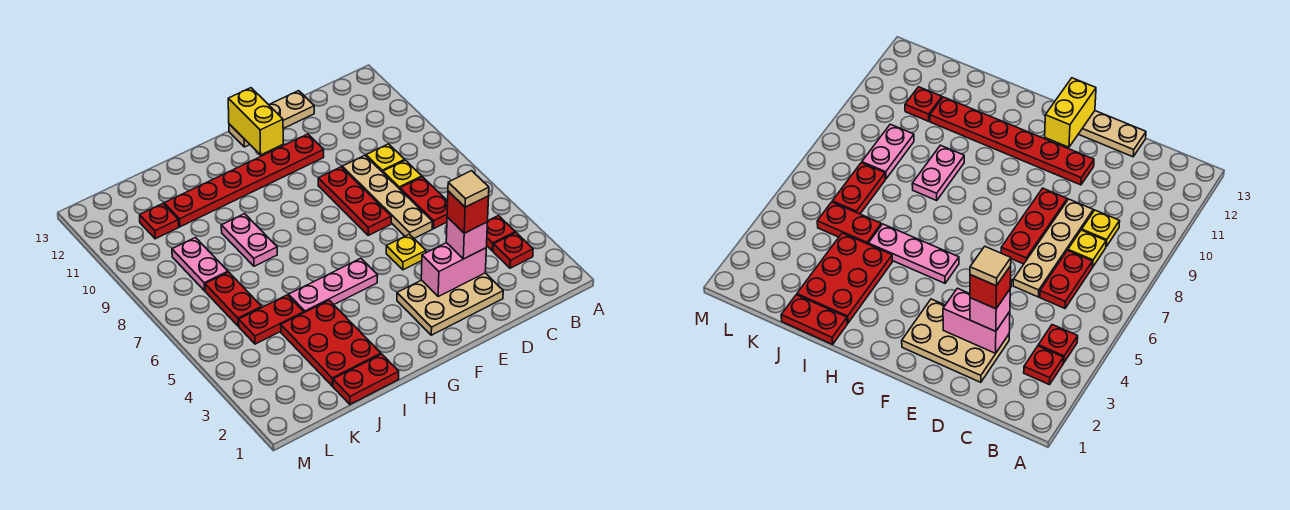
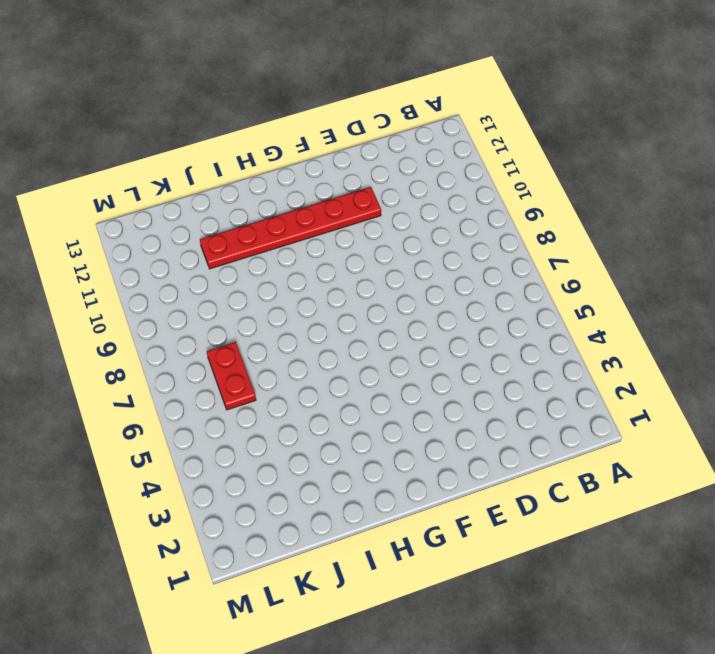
none -> red plate B3 level 1
none -> red plate B4 level 1
none -> red plate C6:C7 level 1

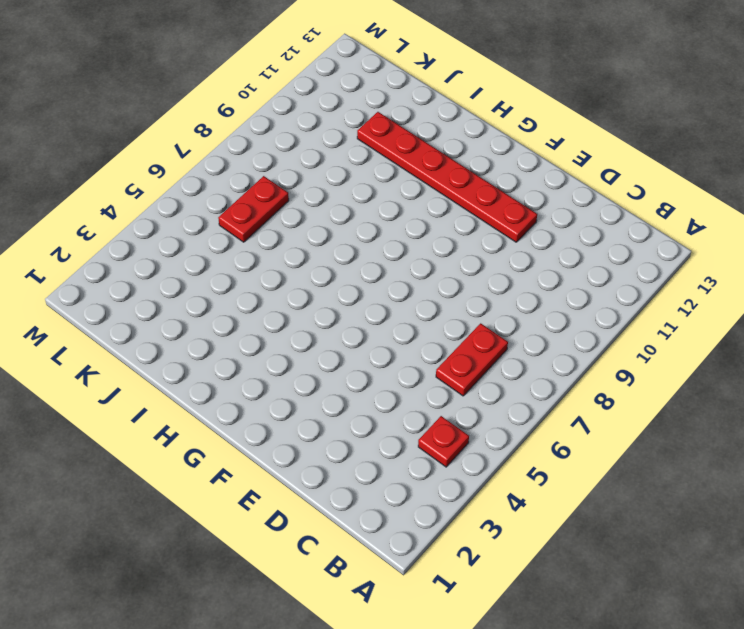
none -> red plate B3 level 1
none -> yellow plate C8 level 1
none -> yellow plate C9 level 1

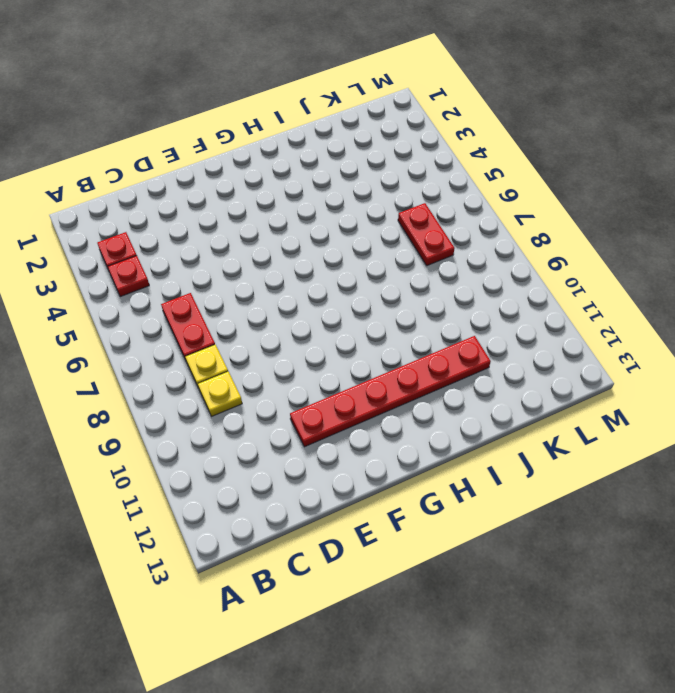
none -> tan plate D2:F3 level 1
none -> tan plate D6:D9 level 1
none -> tan plate D13:F13 level 1

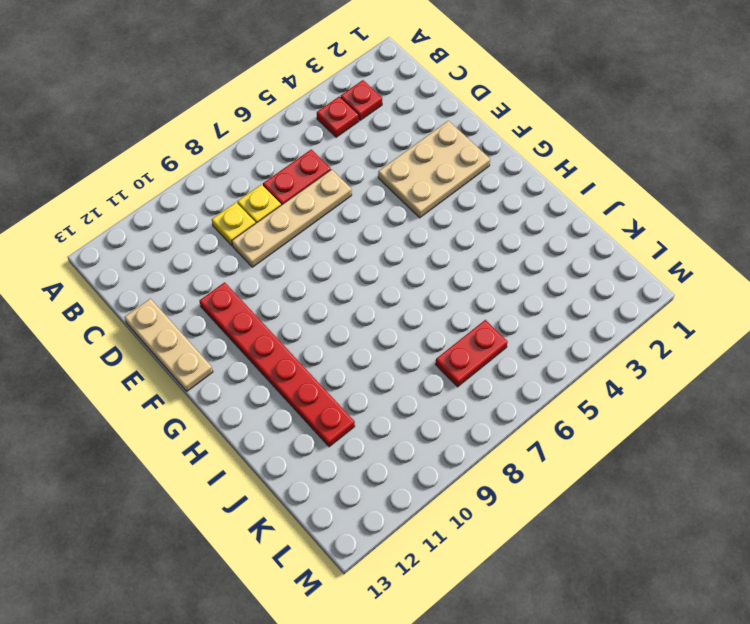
tan plate E2:F4 level 1 -> tan plate D2:F3 level 1
none -> yellow plate E5 level 1
none -> red plate E7:E9 level 1
none -> pink plate G5:I5 level 1

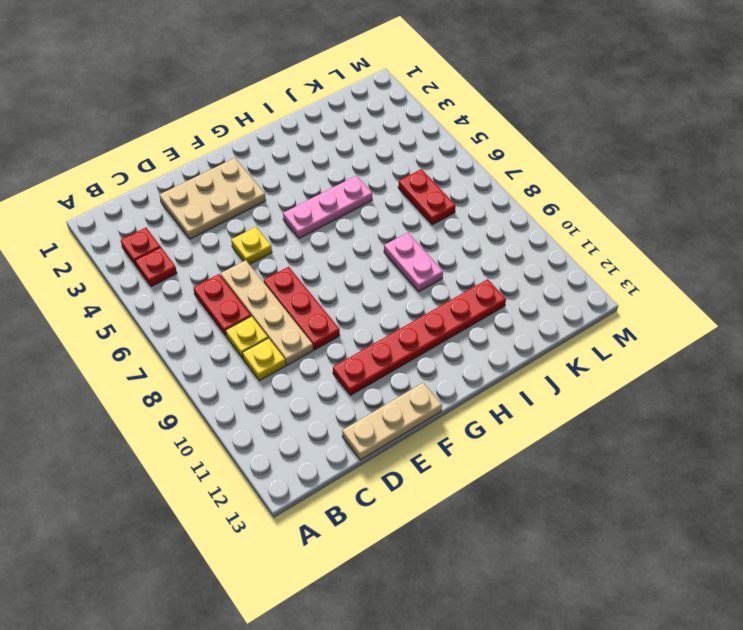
none -> red plate I1:J1 level 1
none -> red plate I2:J4 level 1
none -> red plate J5:K5 level 1

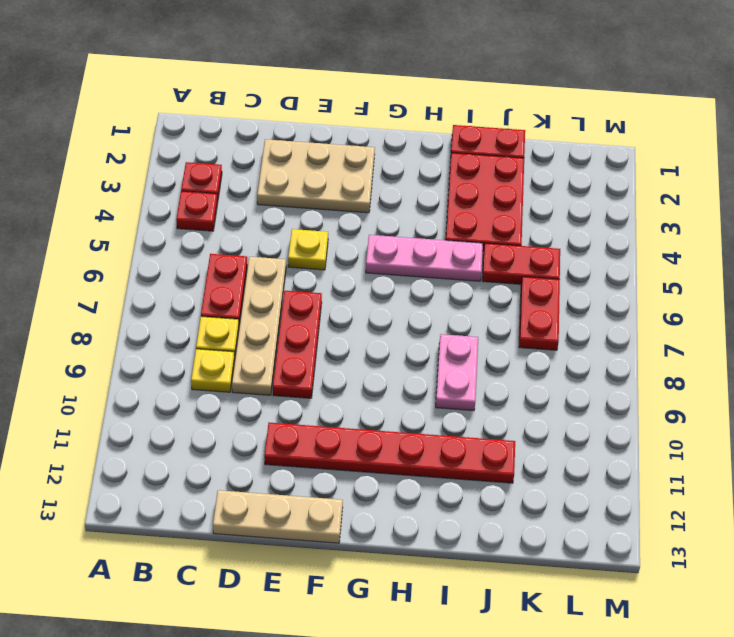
none -> pink plate K8:K9 level 1
none -> red plate K11 level 1
none -> pink brick D3:E3 level 2

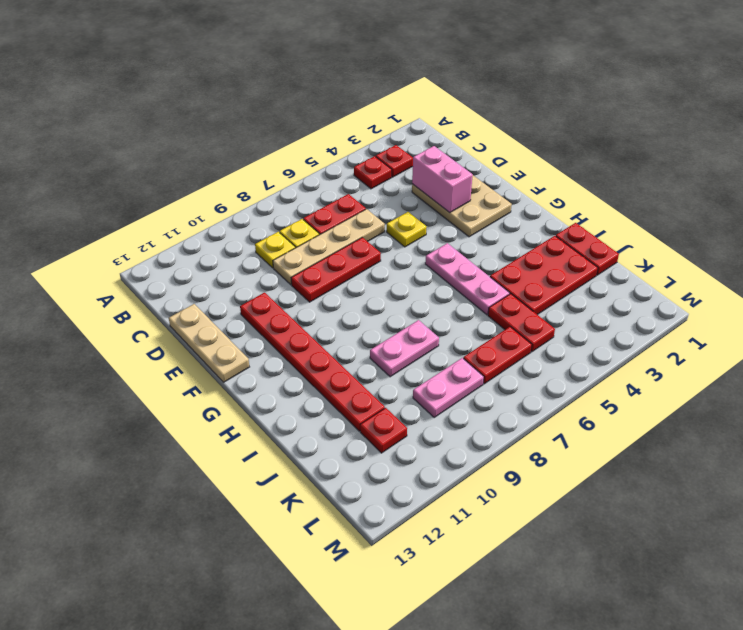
none -> yellow brick F12:F13 level 2
none -> pink brick D3 level 3
none -> red brick D3 level 4

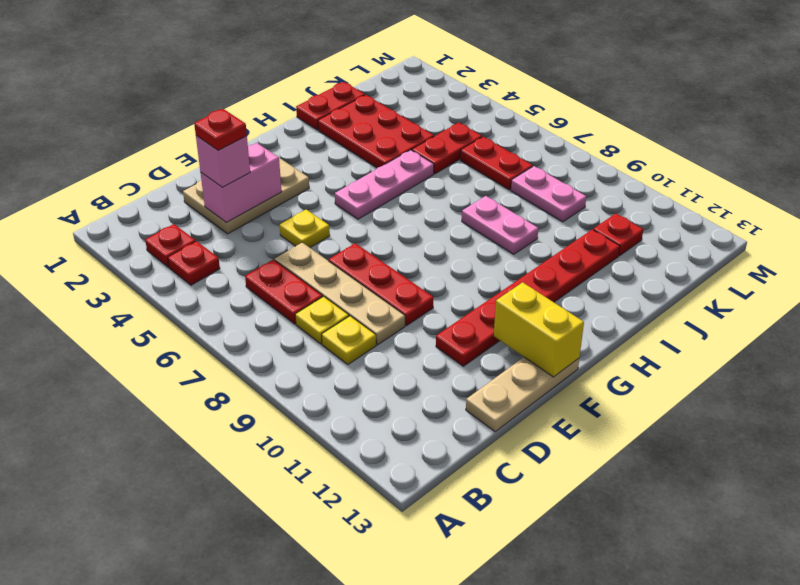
red plate D3 level 4 -> red brick D3 level 4
none -> tan tile D3 level 5

